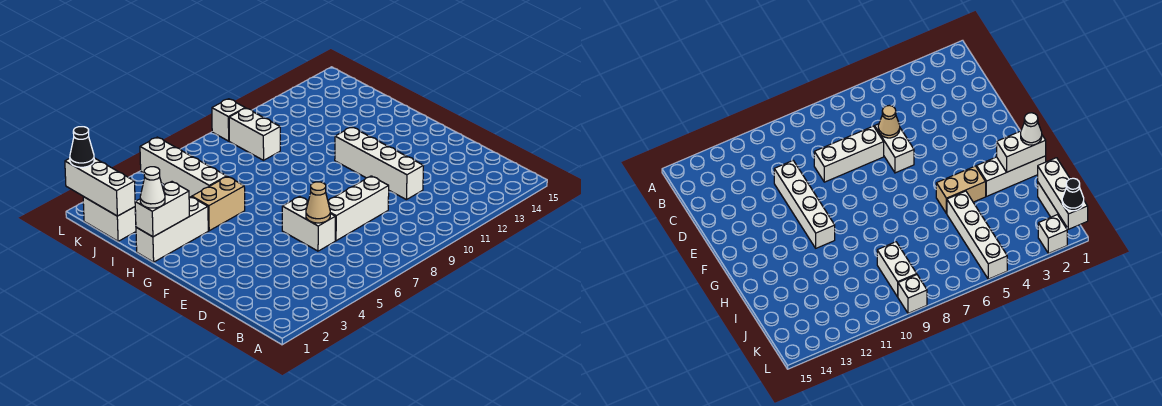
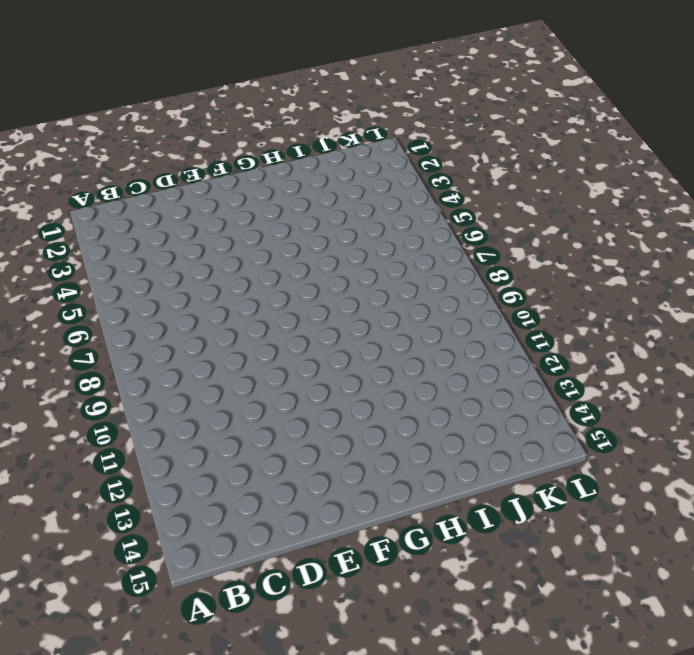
none -> white brick D6:E6 level 1
none -> white brick D7:D9 level 1
none -> white brick D11:G11 level 1

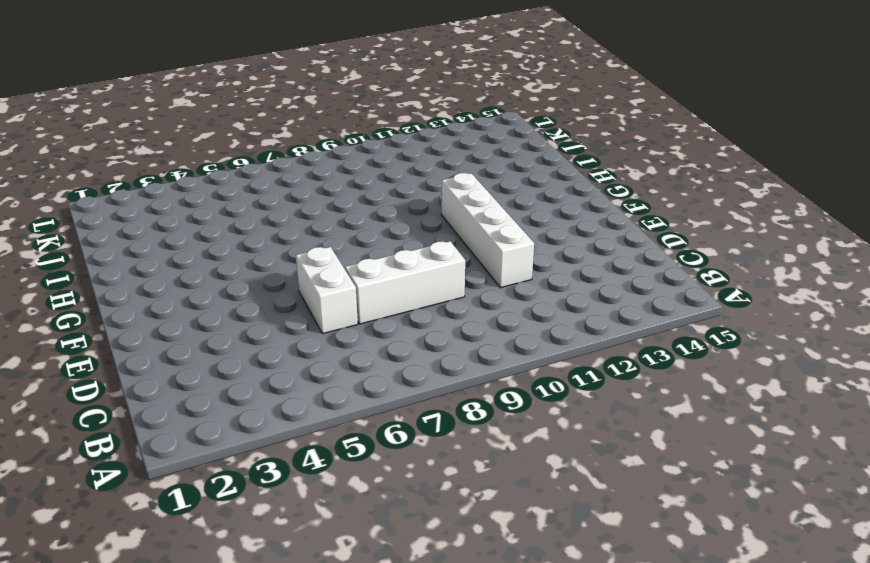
none -> white brick H1:H3 level 1
none -> tan brick H4:H5 level 1
none -> white brick I5:L5 level 1

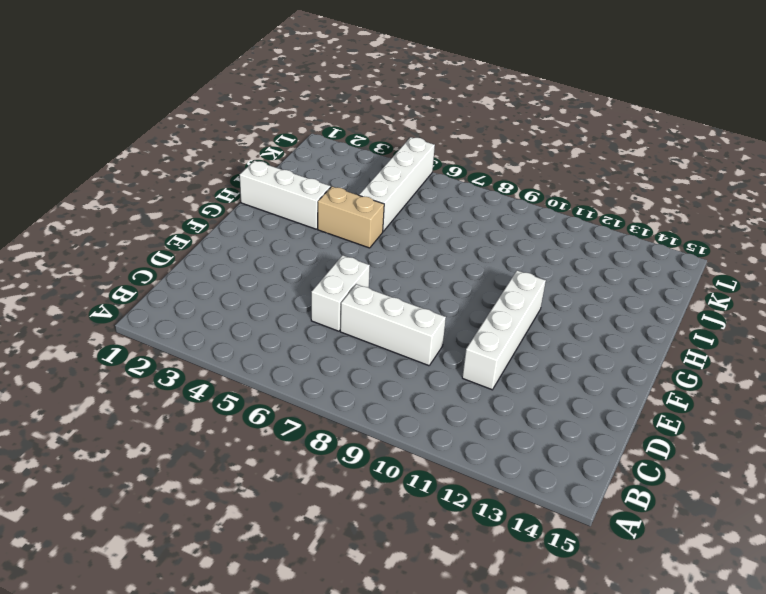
none -> white brick J1:K1 level 1
none -> white brick J9:K9 level 1
none -> white brick L2 level 1

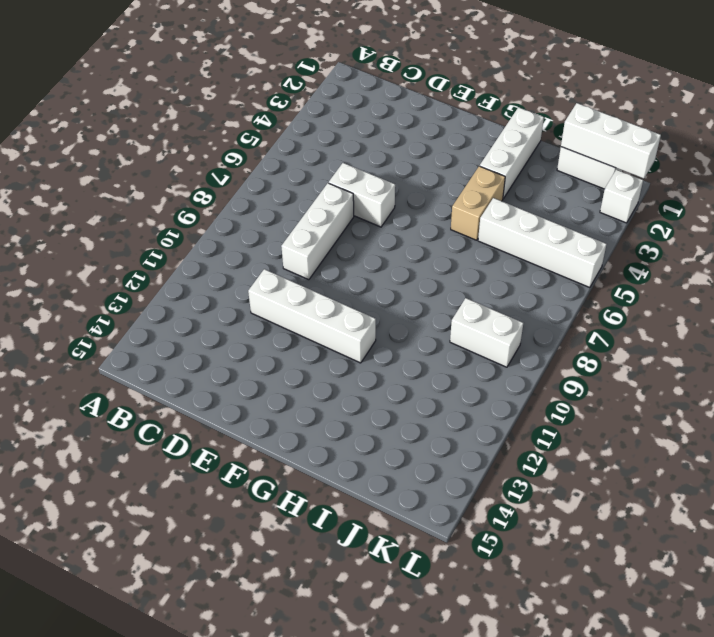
none -> white brick L9 level 1
none -> tan cone D6 level 2
none -> white brick H1:H2 level 2

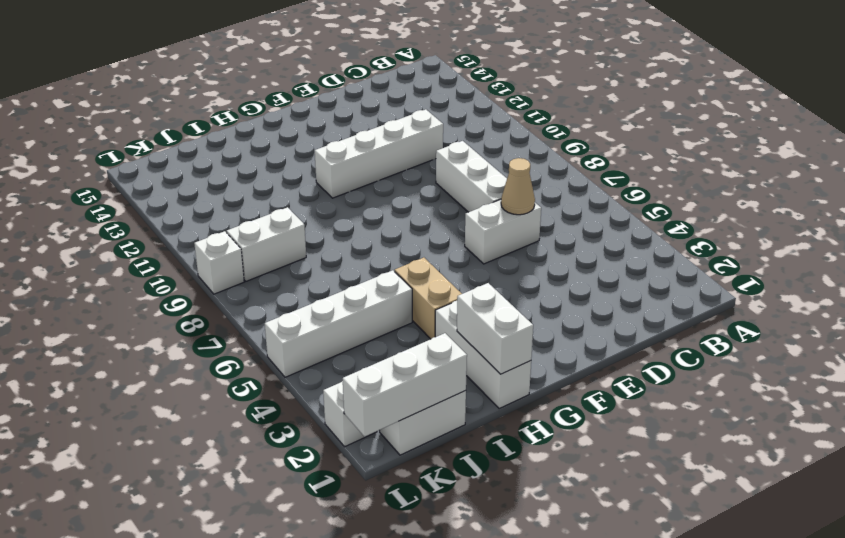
none -> white cone H1 level 3
none -> black cone L1 level 3

